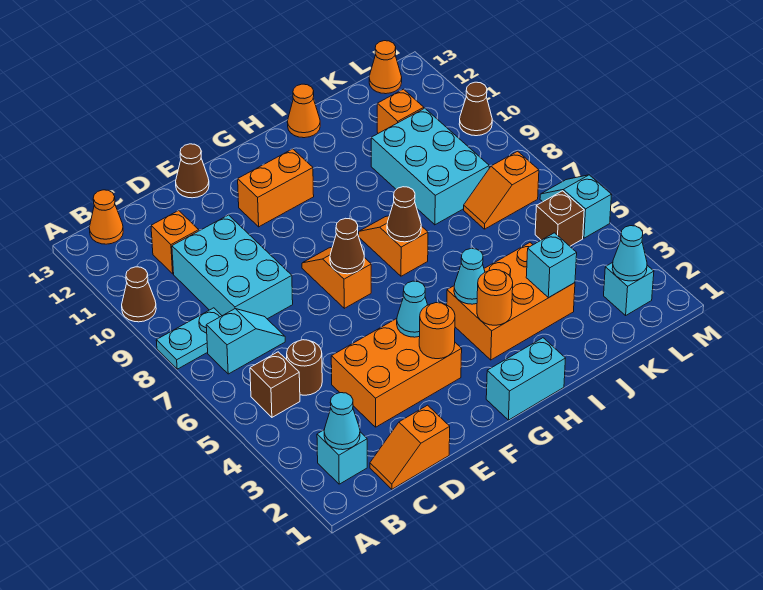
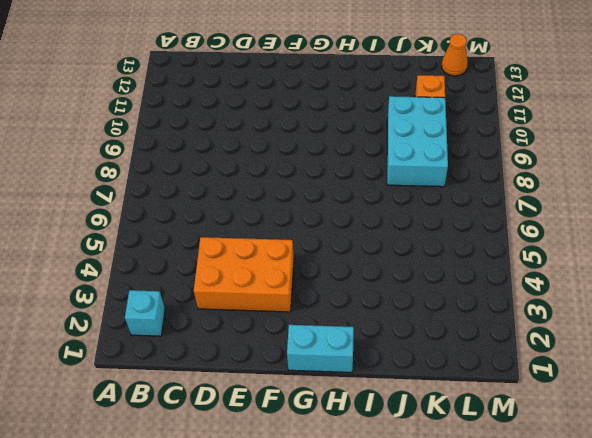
none -> cyan plate A8:B8 level 1
none -> brown cone A10 level 1
none -> brown brick B5 level 1
none -> cyan slope B7:C7 level 1 top B

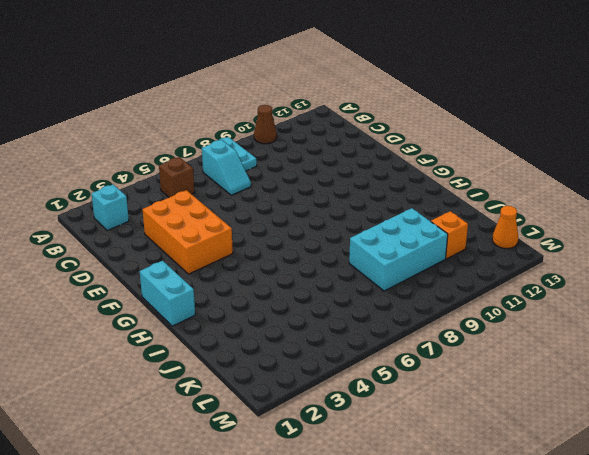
none -> orange cone B13 level 1
none -> orange slope C1:D1 level 1 top D
none -> brown round brick C5 level 1
none -> cyan brick C8:D10 level 1

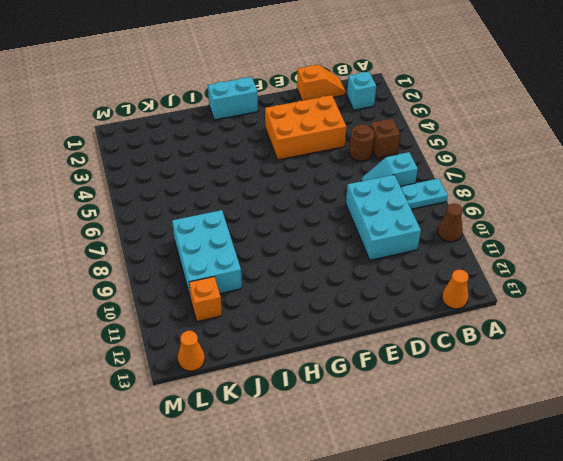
none -> orange brick C11 level 1
none -> brown cone E13 level 1
none -> orange slope F7:F8 level 1 top 7
none -> orange brick F11:G11 level 1

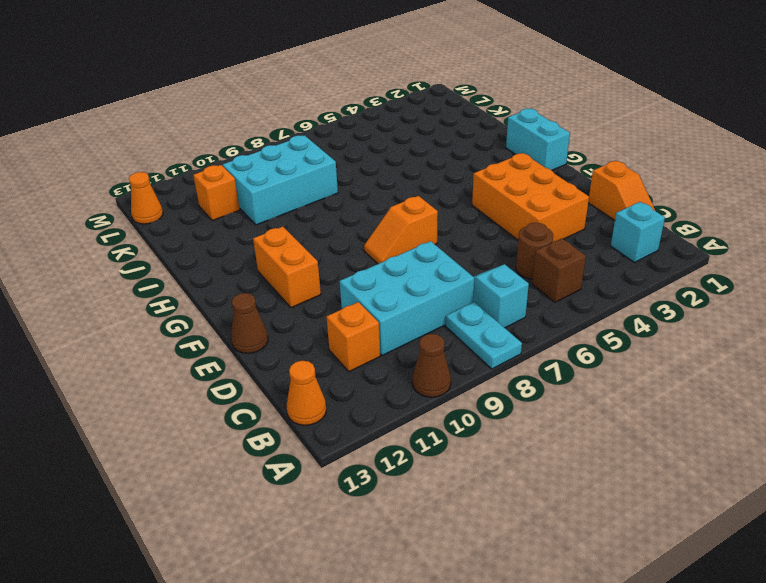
none -> orange brick H3:J4 level 1
none -> orange slope H7:H8 level 1 top 7
none -> orange cone I13 level 1
none -> orange slope K7:L7 level 1 top L

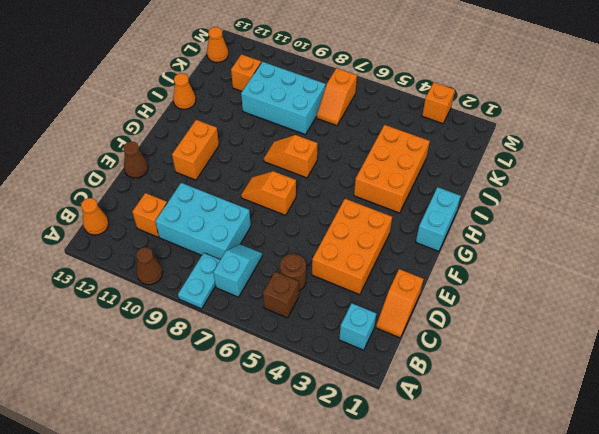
orange brick M3 level 1 -> none
none -> cyan brick L2 level 1
none -> brown brick L5 level 1
none -> cyan slope M5:M6 level 1 top 5
none -> brown cone M10 level 1

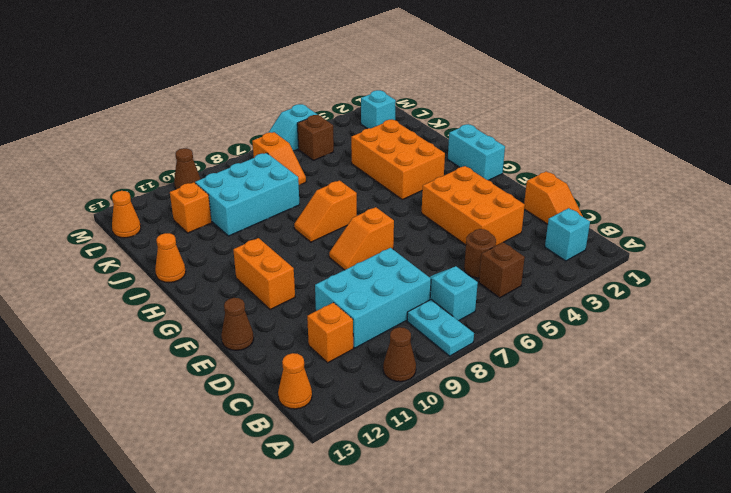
none -> cyan cone B2 level 2
none -> orange round brick F3 level 2
none -> cyan cone F4 level 2
none -> brown cone F7 level 2

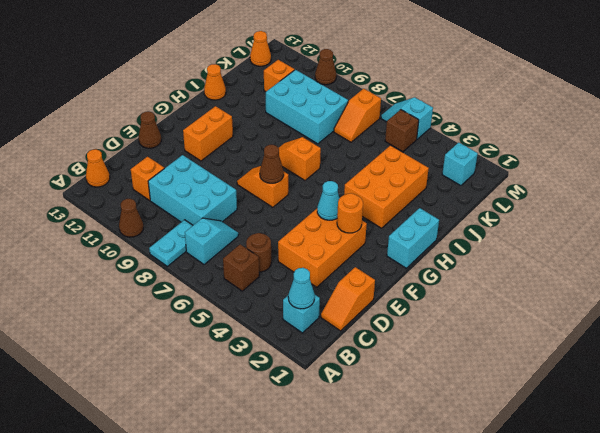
none -> orange round brick H3 level 2
none -> cyan cone H4 level 2
none -> brown cone H7 level 2
none -> cyan brick J3 level 2

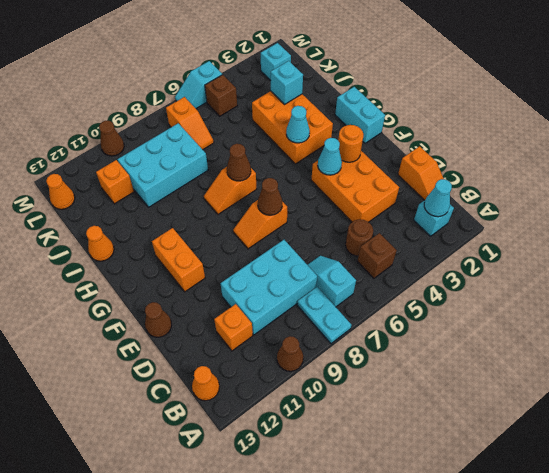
none -> orange round brick H3 level 2
none -> cyan cone L2 level 2

